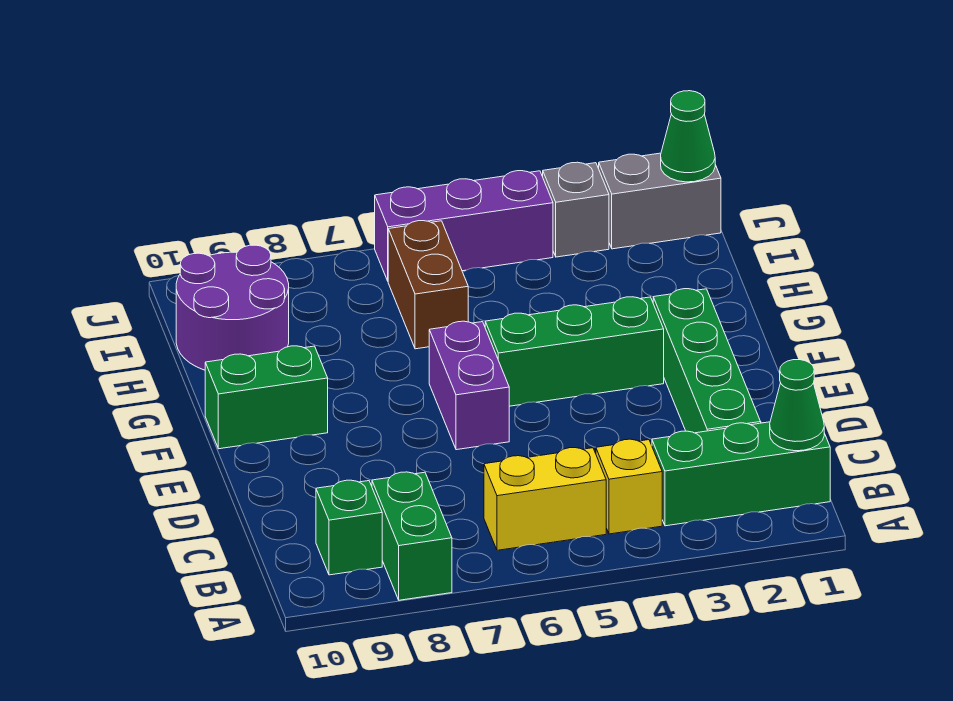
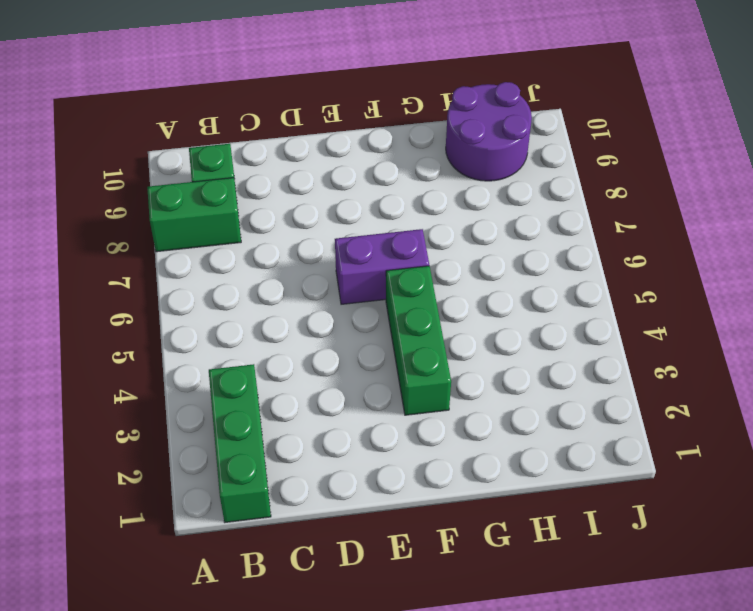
none -> yellow brick B4 level 1
none -> yellow brick B5:B6 level 1
none -> green brick C2:F2 level 1

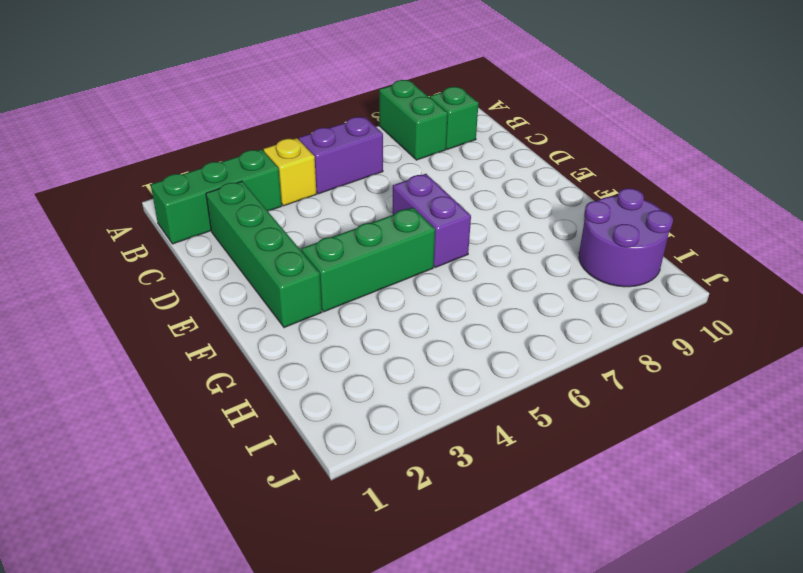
purple brick B5:B6 level 1 -> yellow brick B5:B6 level 1
none -> green brick F9:F10 level 1
none -> brown brick H6:I6 level 1
none -> grey brick J1:J2 level 1

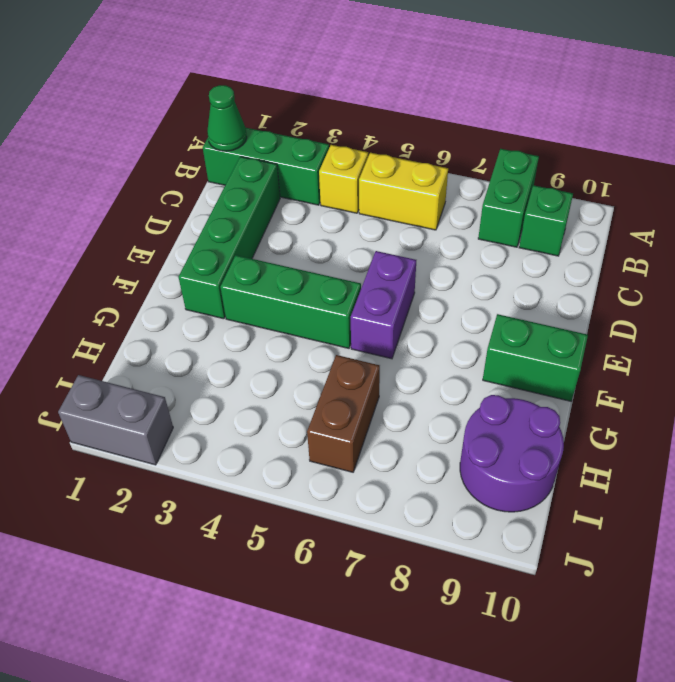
none -> grey brick J3 level 1
none -> purple brick J4:J6 level 1
none -> green cone J1 level 2

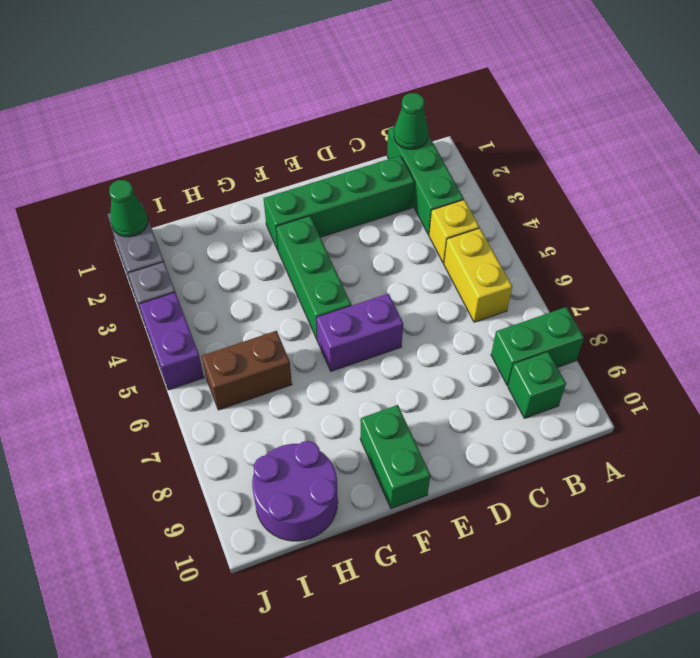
purple brick J4:J5 level 1 -> purple brick J4:J6 level 1

